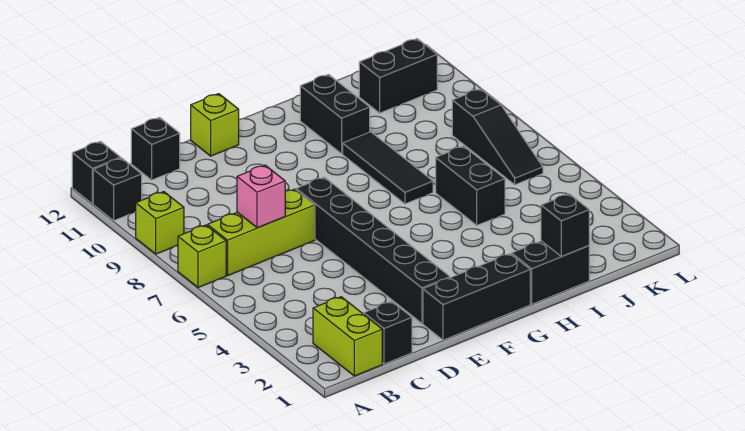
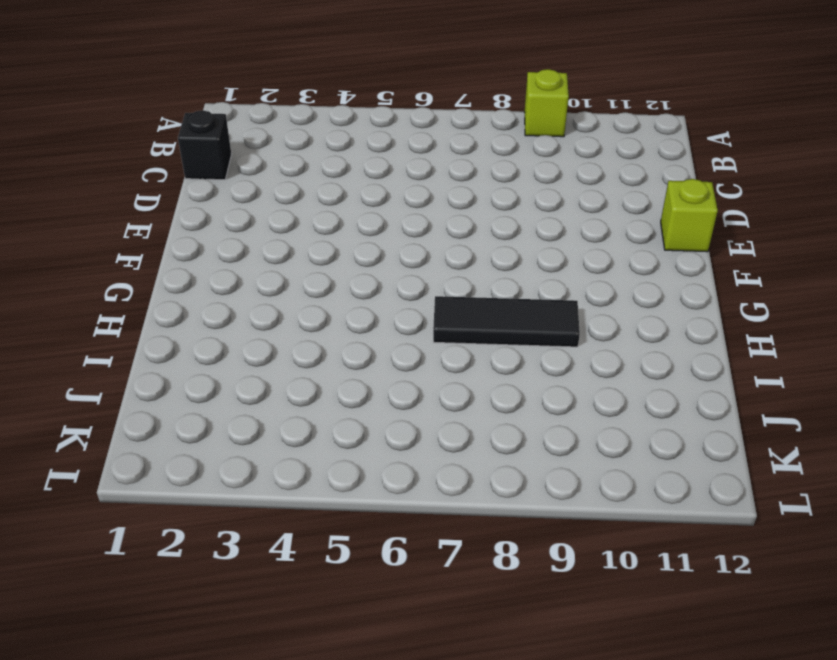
none -> lime brick A7 level 1
none -> black brick A11 level 1
none -> black brick A12 level 1

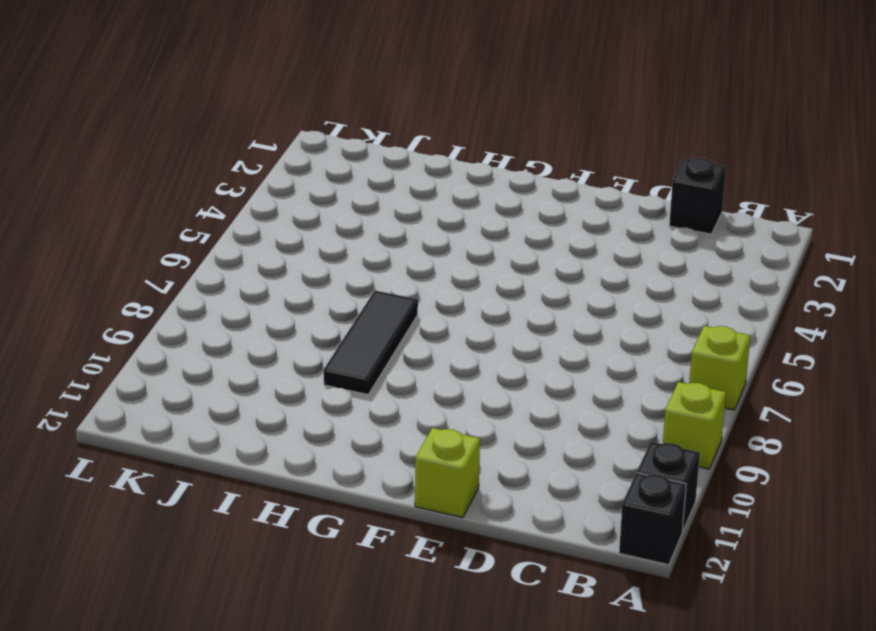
none -> lime brick B1:B2 level 1
none -> lime brick B7:D7 level 1
none -> black brick C12 level 1

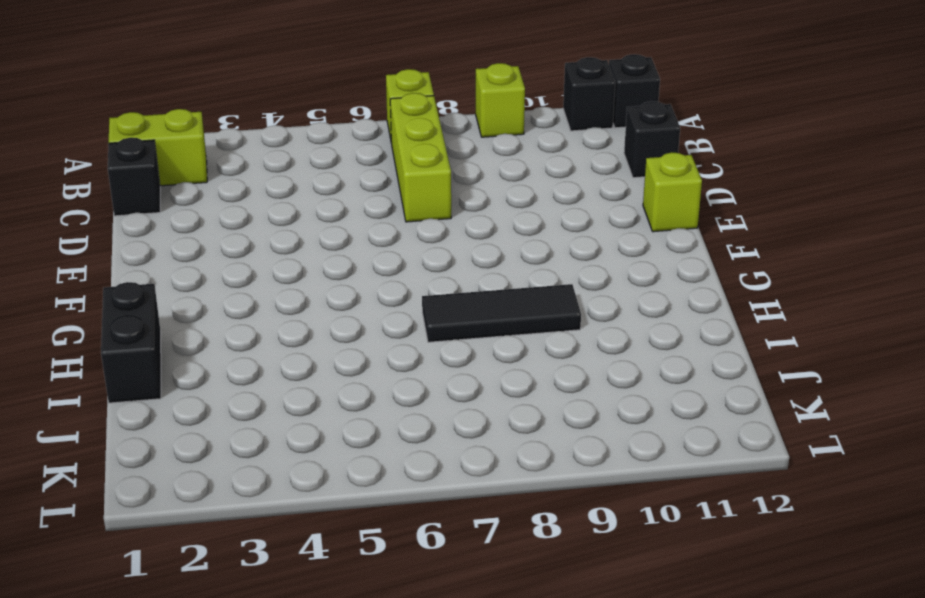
none -> black brick E1:G1 level 1
none -> black brick E2:E7 level 1
none -> black brick H10:H11 level 1

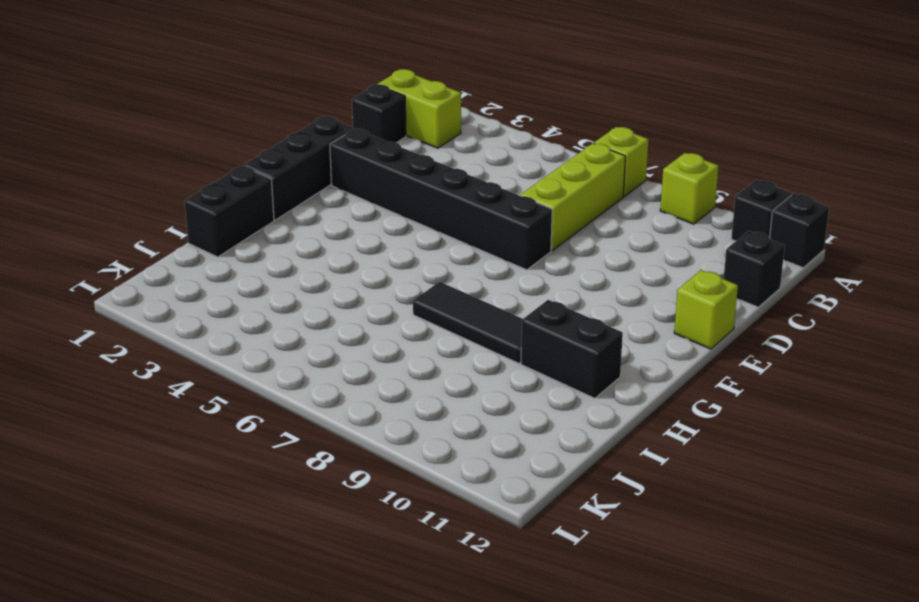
none -> black brick I5:I6 level 1
none -> black brick J11:K11 level 1
none -> black slope K6:K8 level 1 top 8

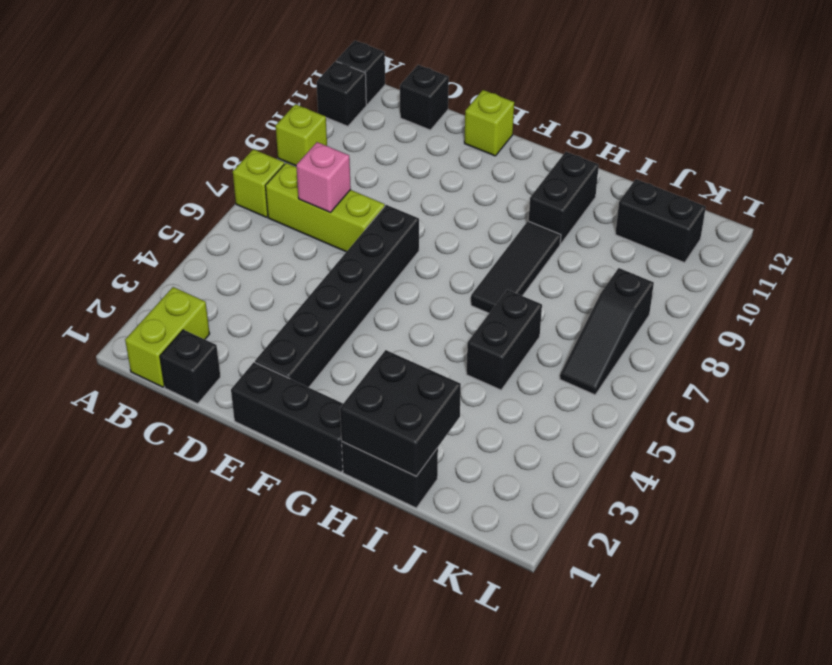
black brick H1:I2 level 2 -> black brick I1 level 2

